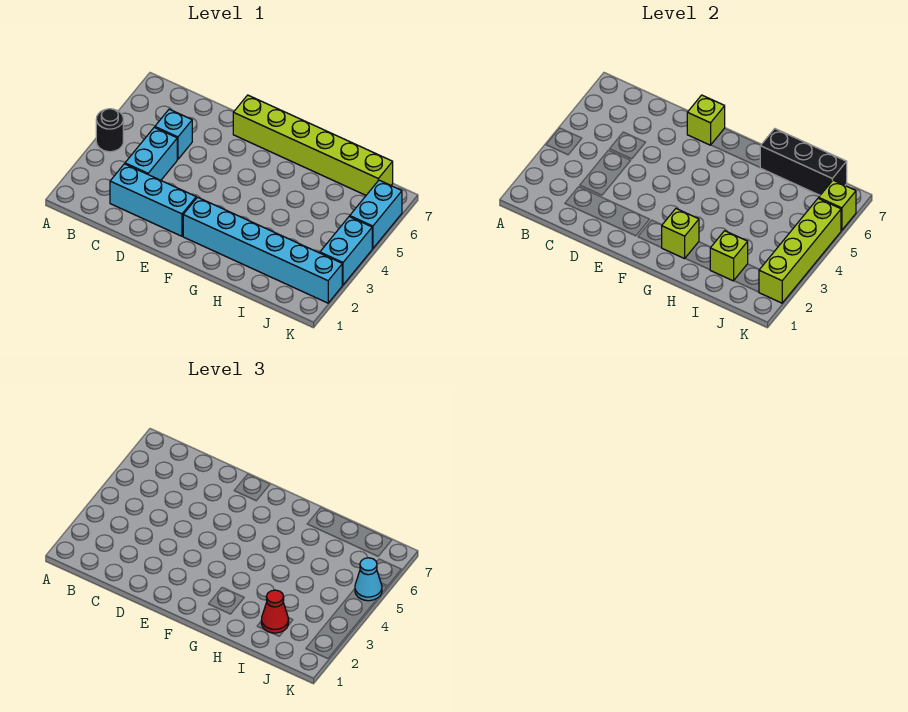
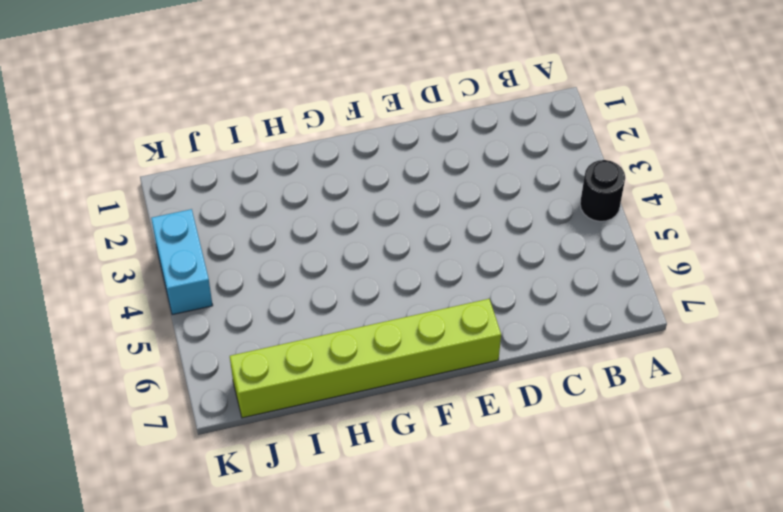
none -> cyan brick C2:E2 level 1
none -> cyan brick C3:C4 level 1
none -> cyan brick C5 level 1

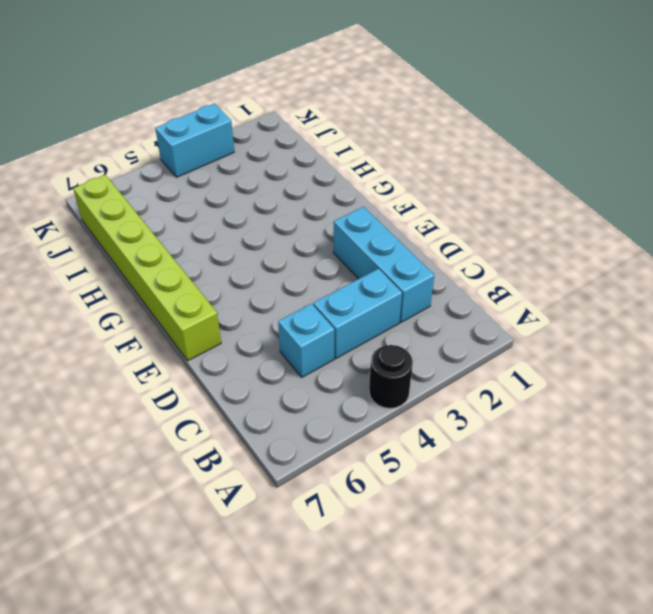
none -> cyan brick F2:K2 level 1
none -> cyan brick K5:K6 level 1
none -> lime brick E7 level 2

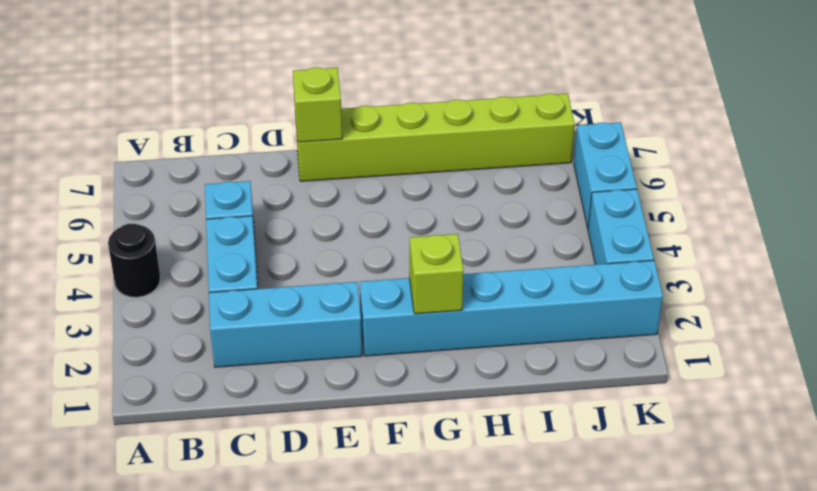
none -> black brick H7:J7 level 2
none -> lime brick I2 level 2
none -> lime brick K2:K5 level 2

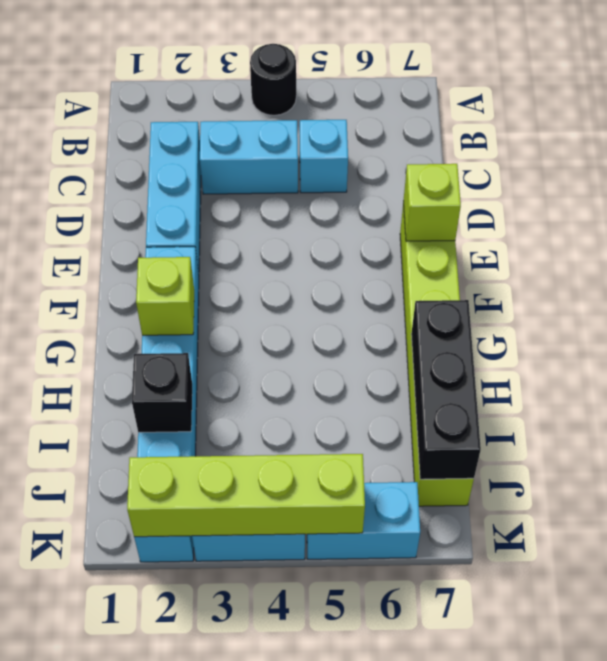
black brick I2 level 2 -> lime brick I2 level 2
none -> lime brick K6 level 2
none -> red cone I2 level 3
none -> cyan cone K5 level 3

